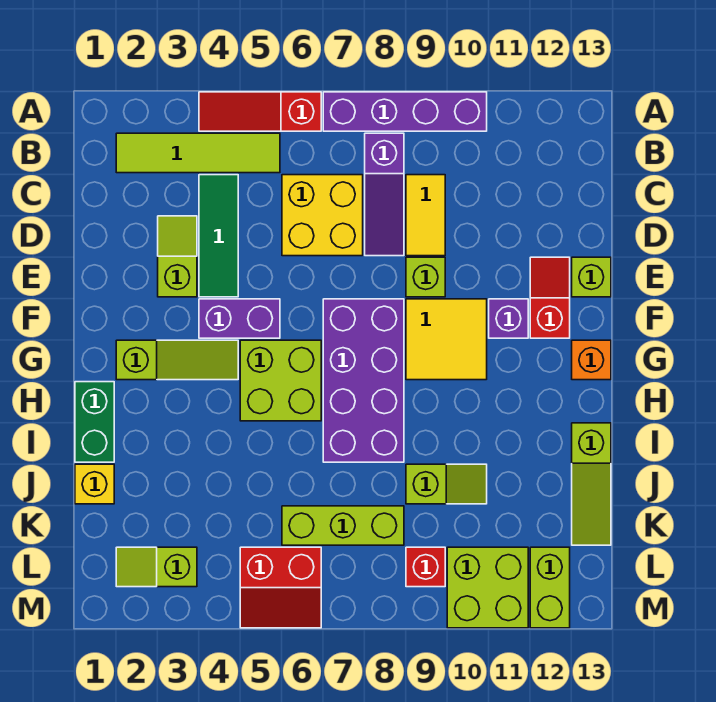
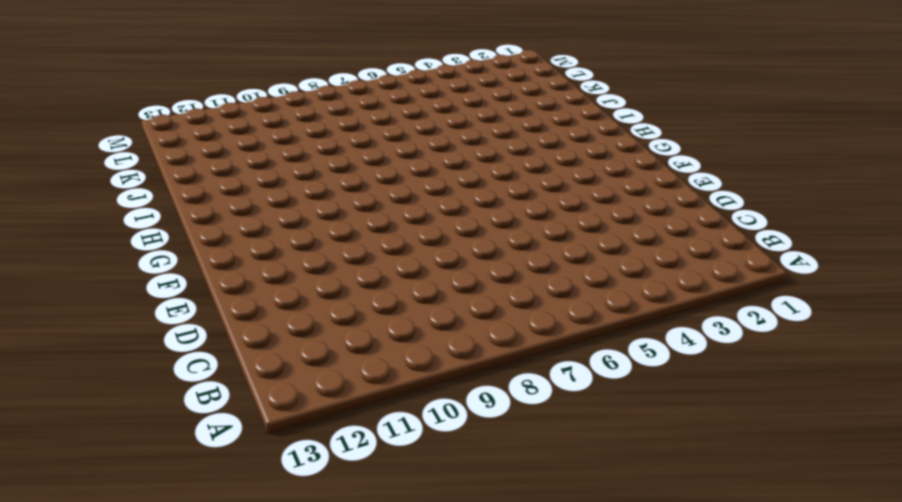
none -> red slope A4:A6 level 1 top 6
none -> purple brick A7:A10 level 1
none -> lime tile B2:B5 level 1

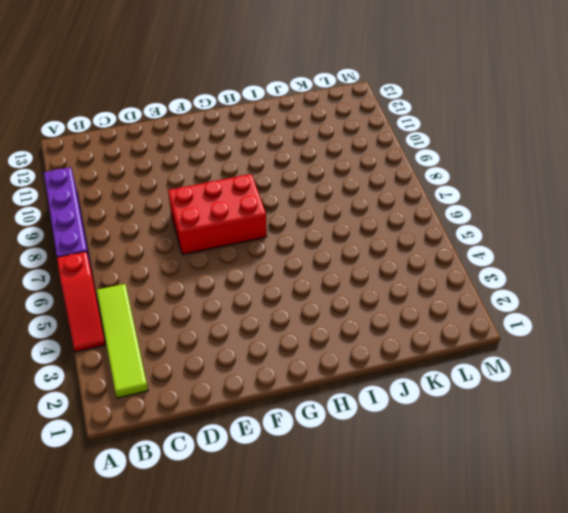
red brick E7:G8 level 1 -> purple brick F7:I8 level 1
none -> purple slope B8:D8 level 1 top B
none -> green tile C4:E4 level 1
none -> yellow brick C6:D7 level 1

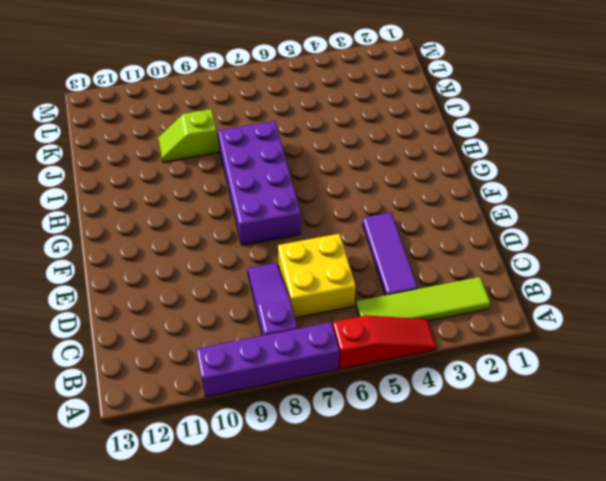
purple tile C4:E4 level 1 -> green tile C4:E4 level 1
none -> yellow tile C9:D9 level 1
none -> lime slope D3:E3 level 1 top E
none -> lime brick E9 level 1

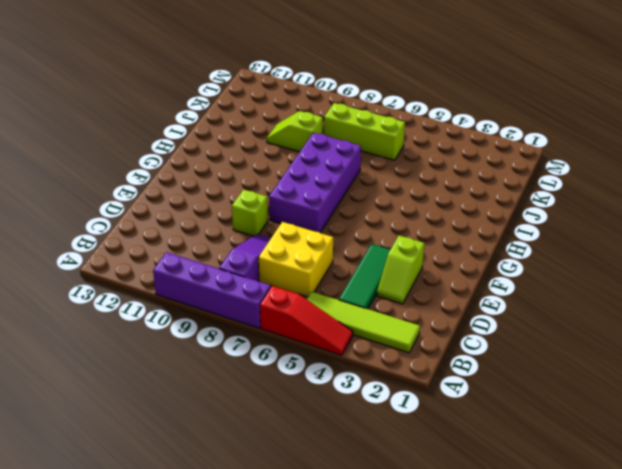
none -> yellow tile C9:D9 level 1
none -> red slope E12:F12 level 1 top F
none -> lime brick E13 level 1

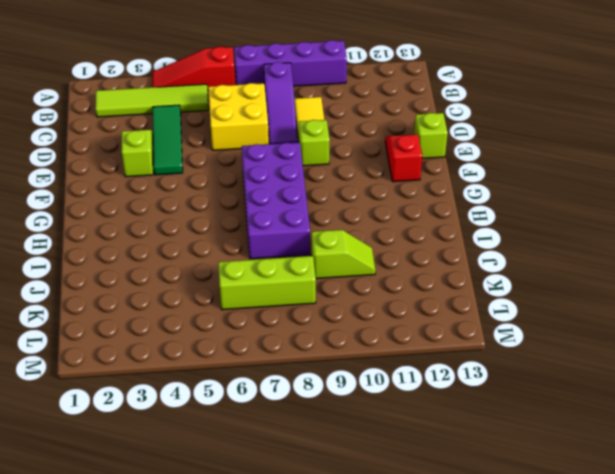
none -> purple brick F4:F5 level 1
none -> yellow tile F9:G10 level 1
none -> purple brick F11 level 1

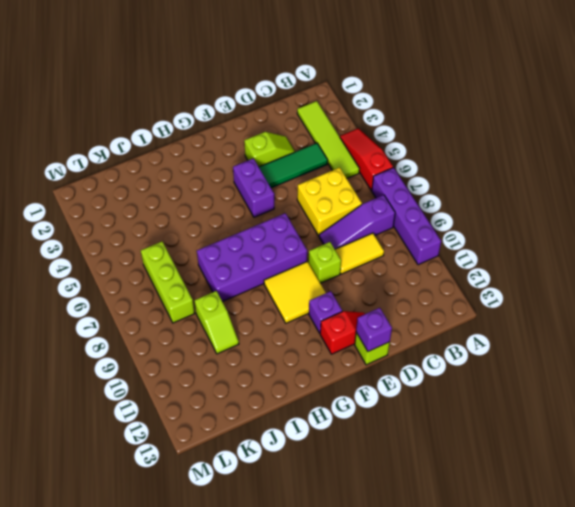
purple brick E13 level 2 -> none
none -> lime slope G2:G4 level 1 top 2
none -> lime brick G5:H6 level 1
none -> orange brick G13 level 1

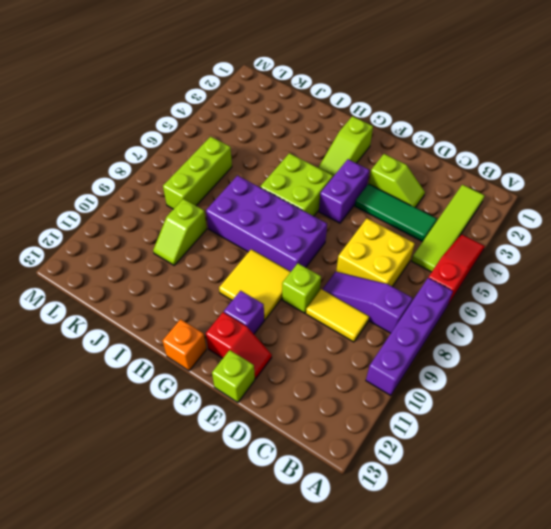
none -> green brick H1:I1 level 1
none -> lime slope I13:K13 level 1 top I
none -> yellow brick J1 level 1

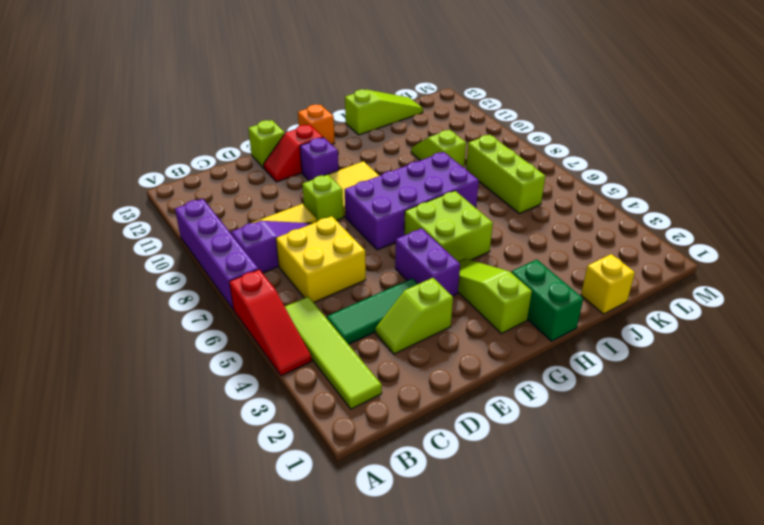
green brick H1:H2 level 1 -> green brick H1:I1 level 1
none -> lime slope L2:L3 level 1 top 3
none -> red slope L5:M6 level 1 top L
none -> red brick L9 level 1

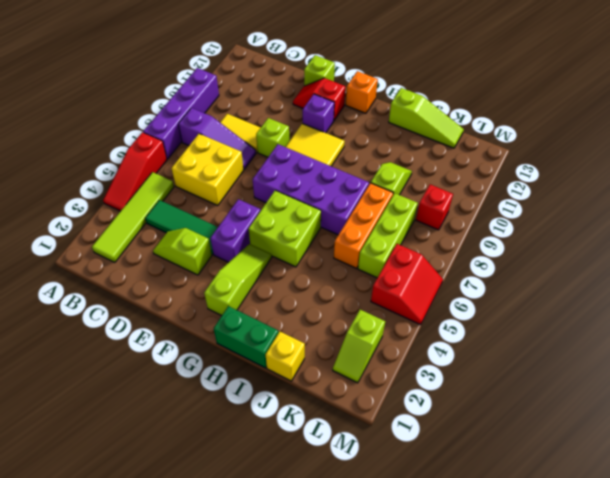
orange brick J6:J8 level 1 -> none
none -> lime brick L10:M11 level 1
none -> lime brick L12:M12 level 1

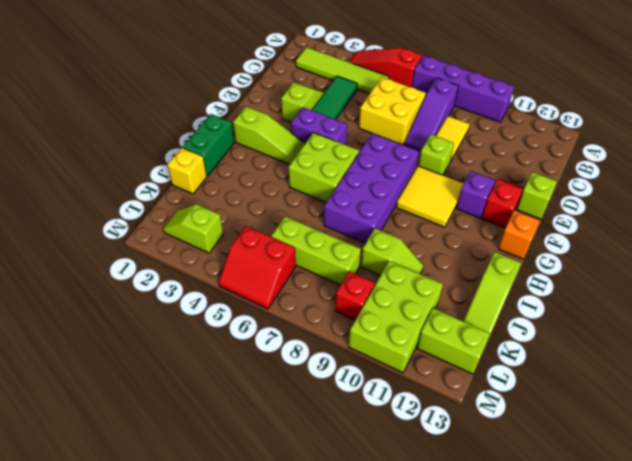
lime brick K10:M11 level 1 -> lime brick L10:M11 level 1
lime brick L12:L13 level 1 -> lime brick L12:M12 level 1

